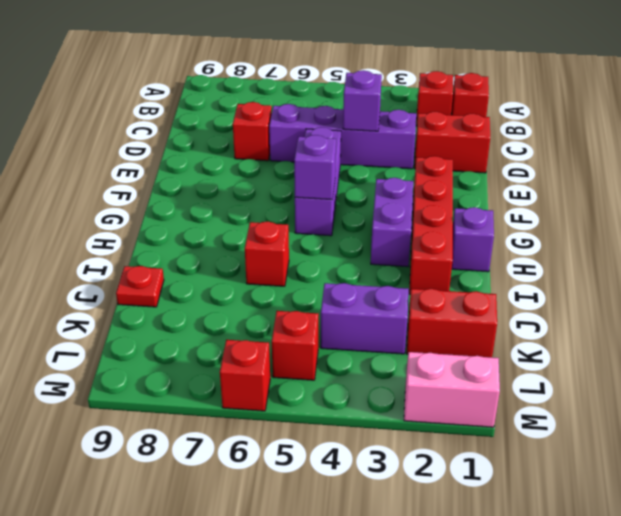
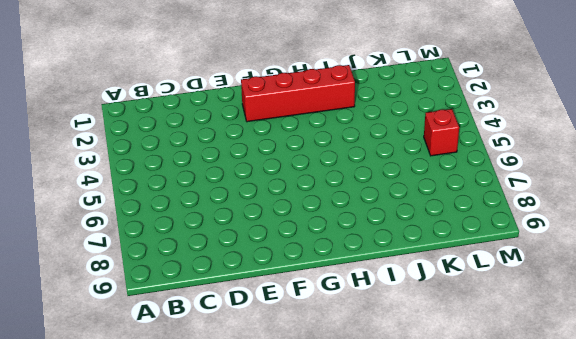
none -> red brick B1 level 1
none -> red brick B2 level 1
none -> red brick D1:D2 level 1

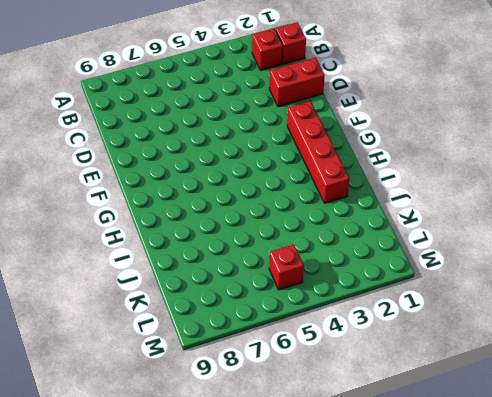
none -> purple brick D3:D6 level 1
none -> red brick D7 level 1
none -> purple brick E5:G5 level 1

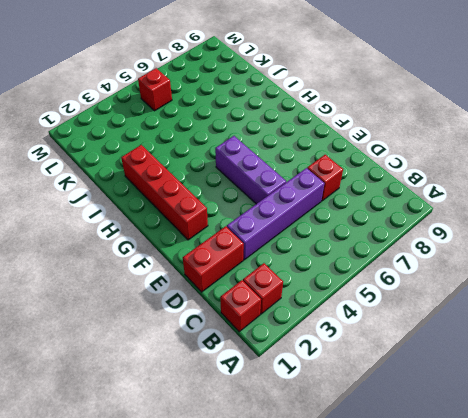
none -> purple brick G3:H3 level 1
none -> purple brick H1 level 1
none -> red brick I6 level 1

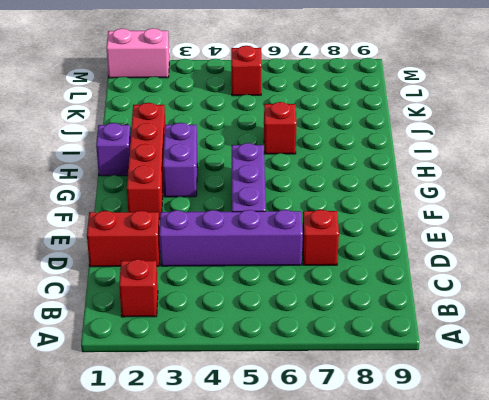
none -> red brick B1 level 1
none -> red plate J9 level 1
none -> red brick K1:K2 level 1

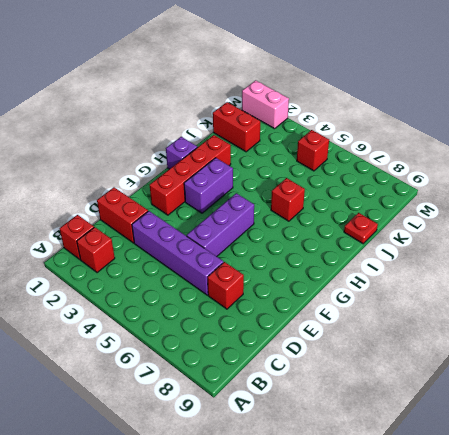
none -> purple brick K3:K4 level 1
none -> red brick M6 level 1
none -> purple brick D4 level 2

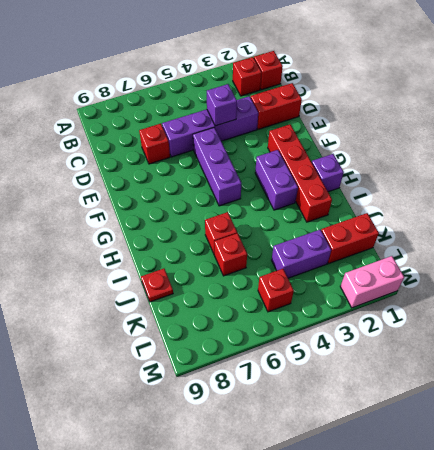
red brick J6 level 1 -> red brick M6 level 1
none -> purple brick G5 level 2

